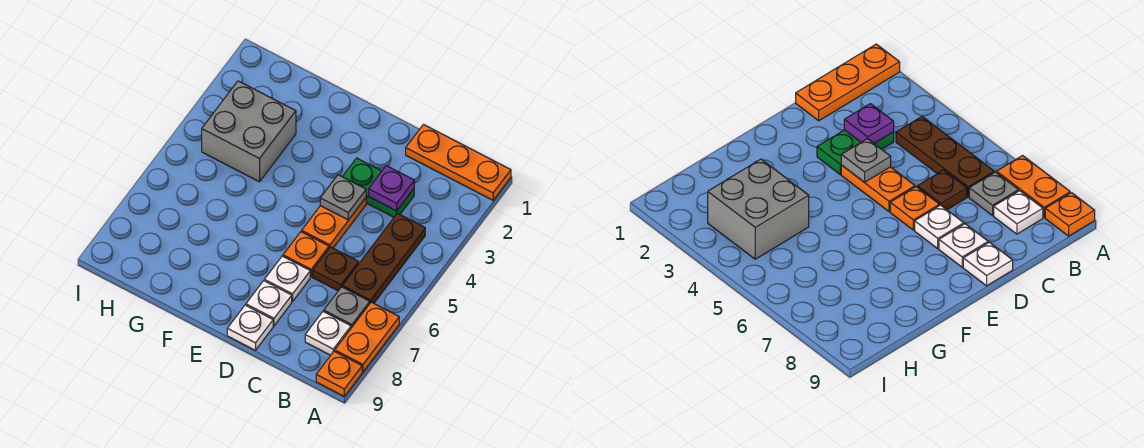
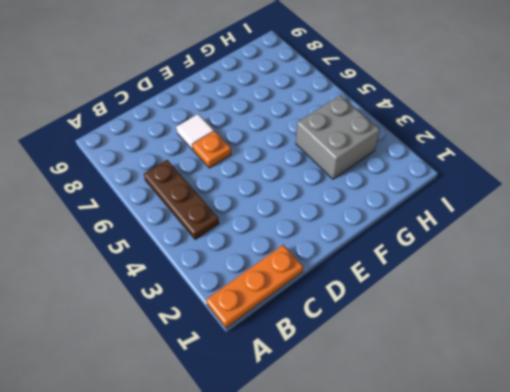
white tile D7 level 1 -> white plate D7 level 1
none -> orange plate A7:A8 level 1
none -> orange plate A9 level 1
none -> grey plate B7 level 1

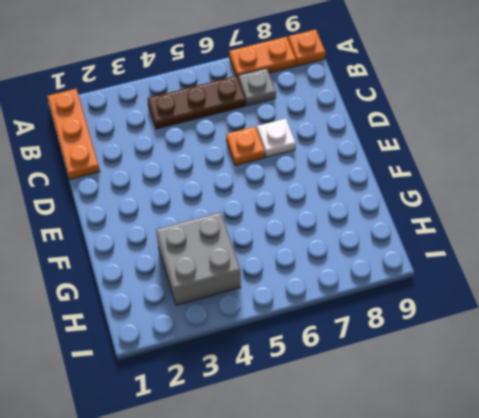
none -> white plate B8 level 1
none -> green plate C3:D3 level 1
none -> brown plate C6 level 1

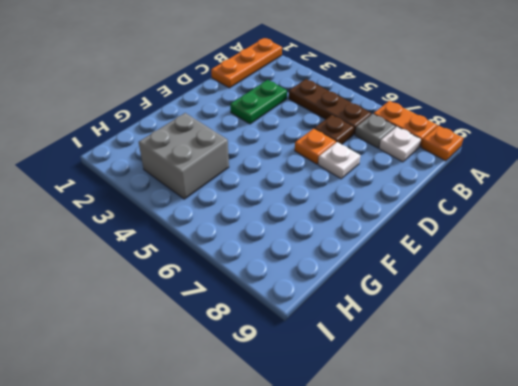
none -> orange plate D4:D5 level 1
none -> white plate D8 level 1
none -> white plate D9 level 1

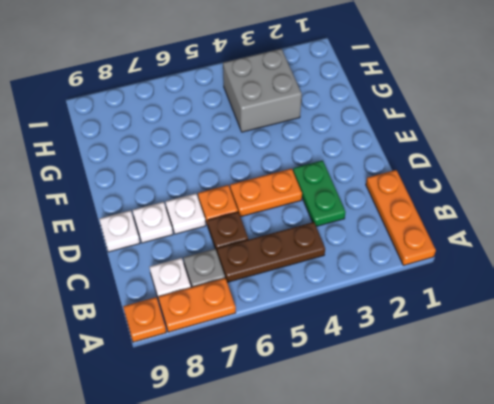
none -> purple plate C3 level 2
none -> grey plate D4 level 2

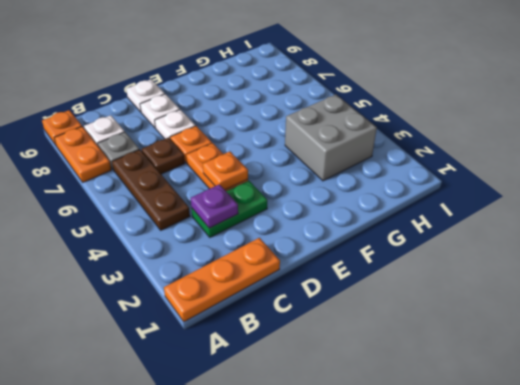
orange plate D4 level 2 -> grey plate D4 level 2

